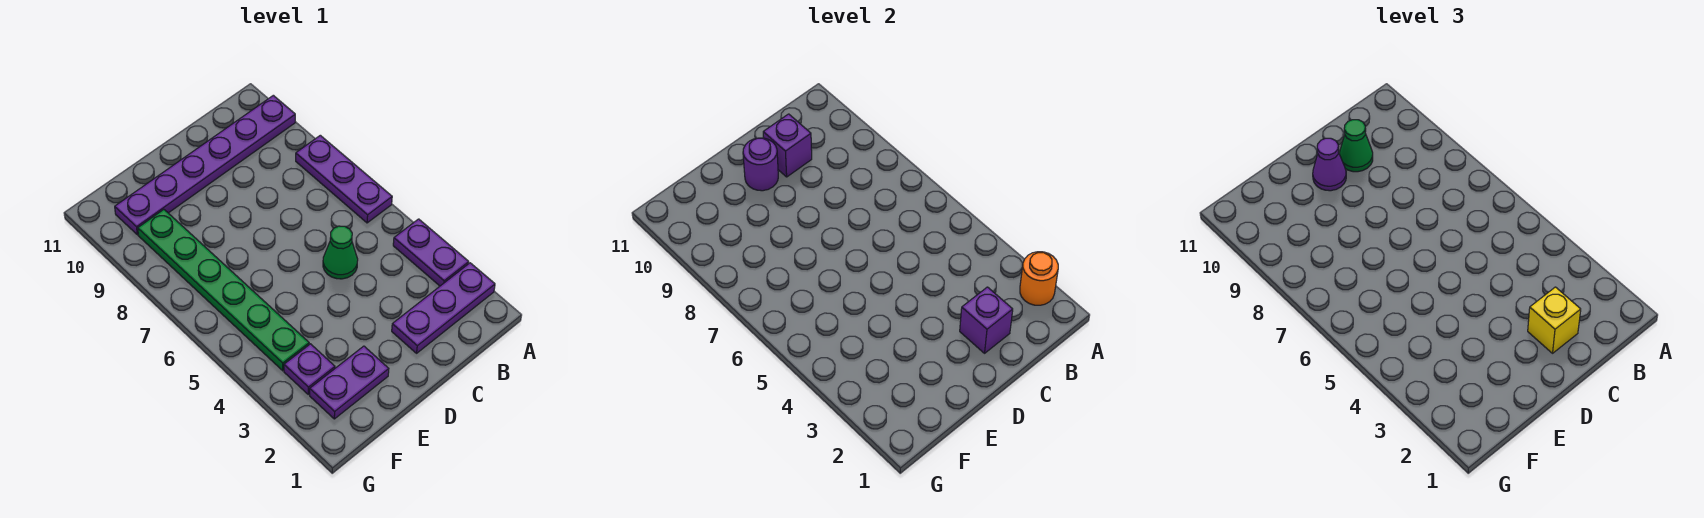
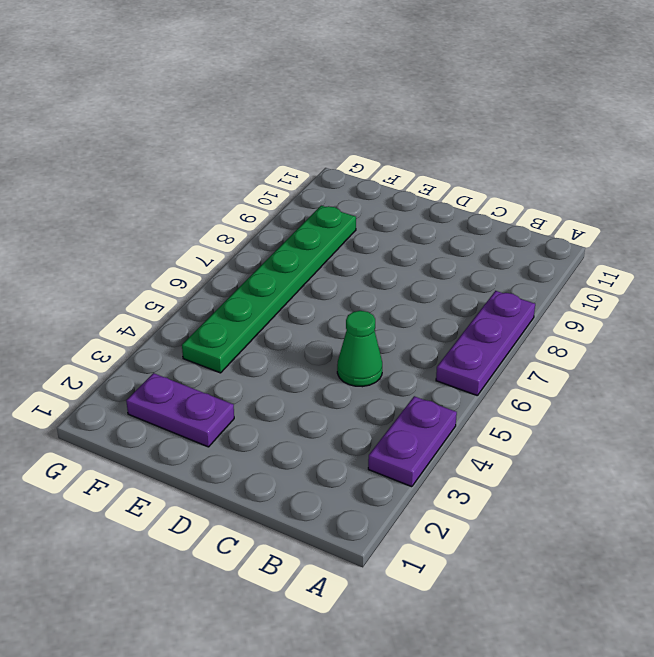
none -> purple plate A2:C2 level 1
none -> purple plate A10:F10 level 1
none -> purple plate F3 level 1

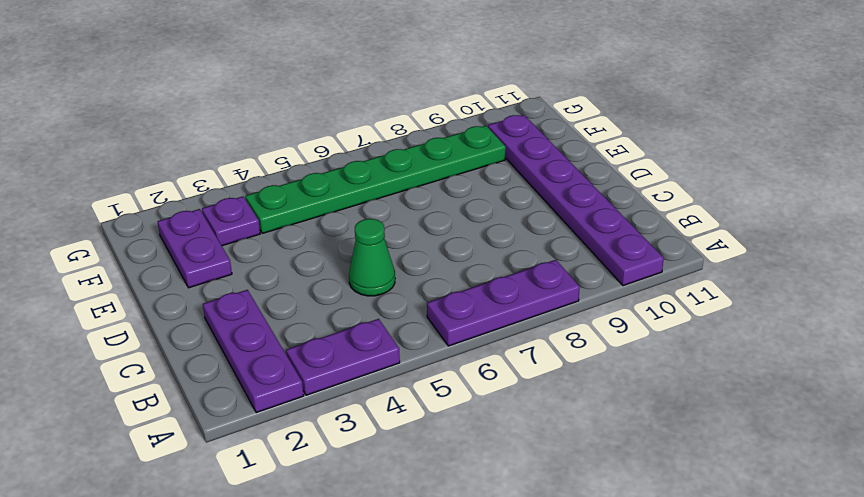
none -> orange round brick A2 level 2
none -> purple brick C2 level 2
none -> purple brick C10 level 2

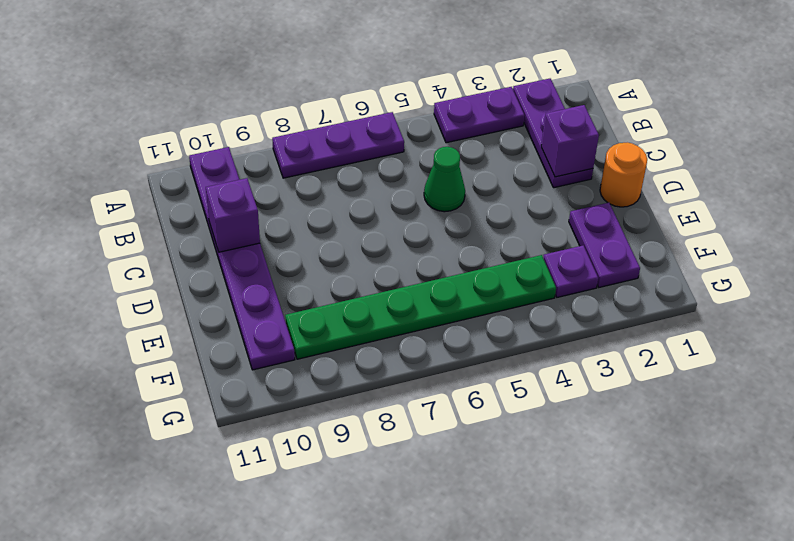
orange round brick D1 level 1 -> orange round brick A2 level 2
none -> purple round brick D10 level 2
none -> yellow brick C2 level 3
none -> green cone C10 level 3

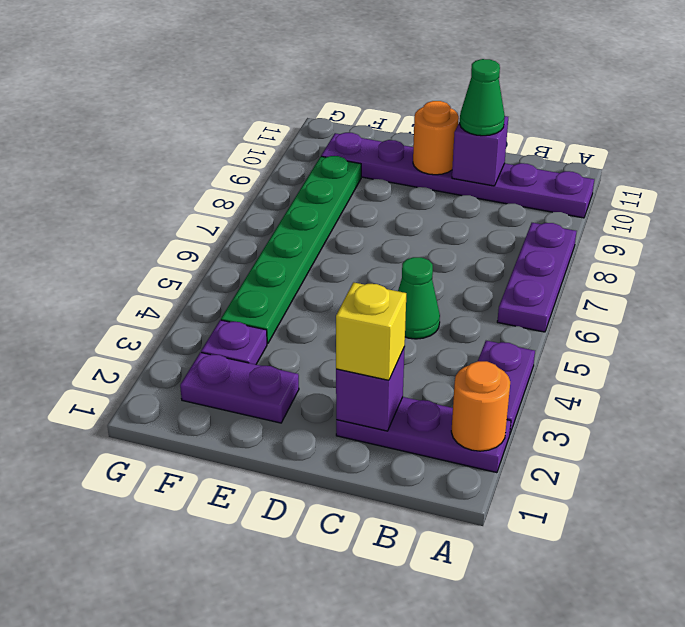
orange round brick D10 level 2 -> purple round brick D10 level 2
none -> purple cone D10 level 3

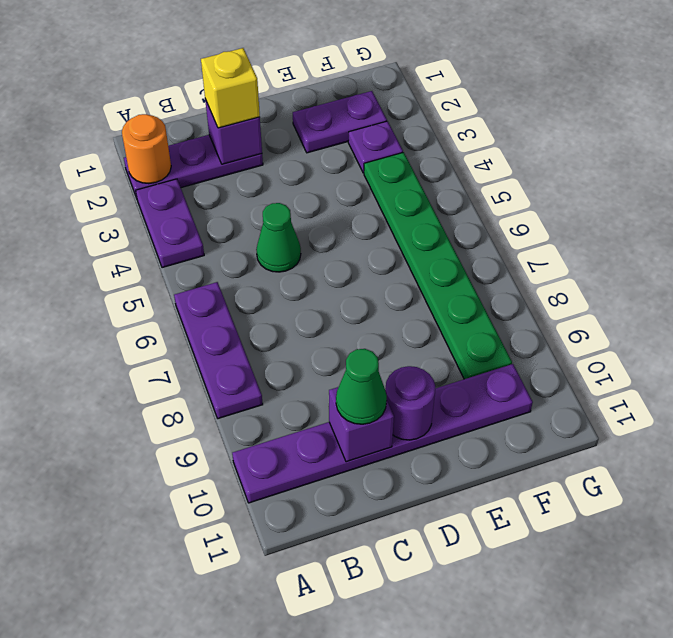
none -> purple cone D10 level 3

